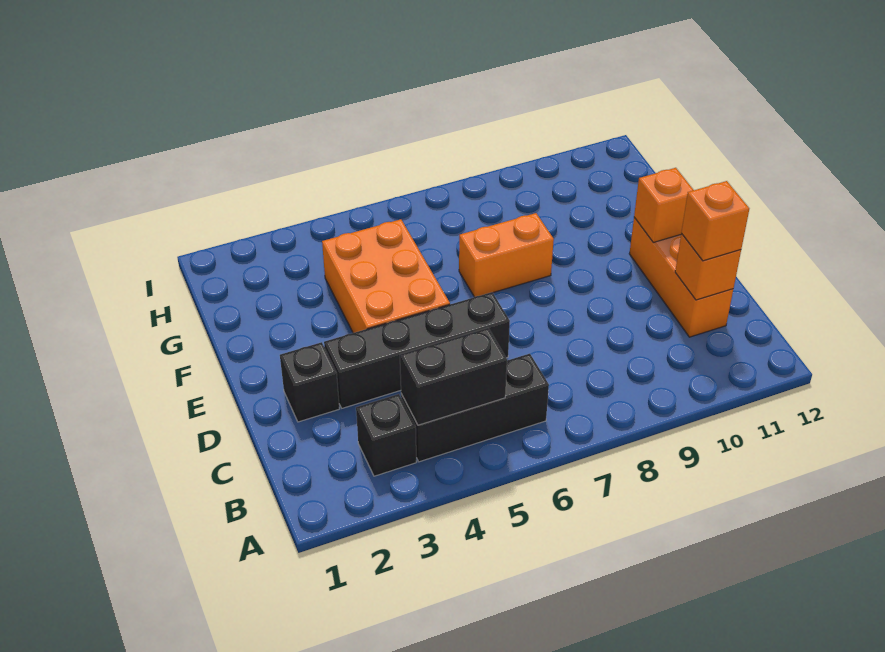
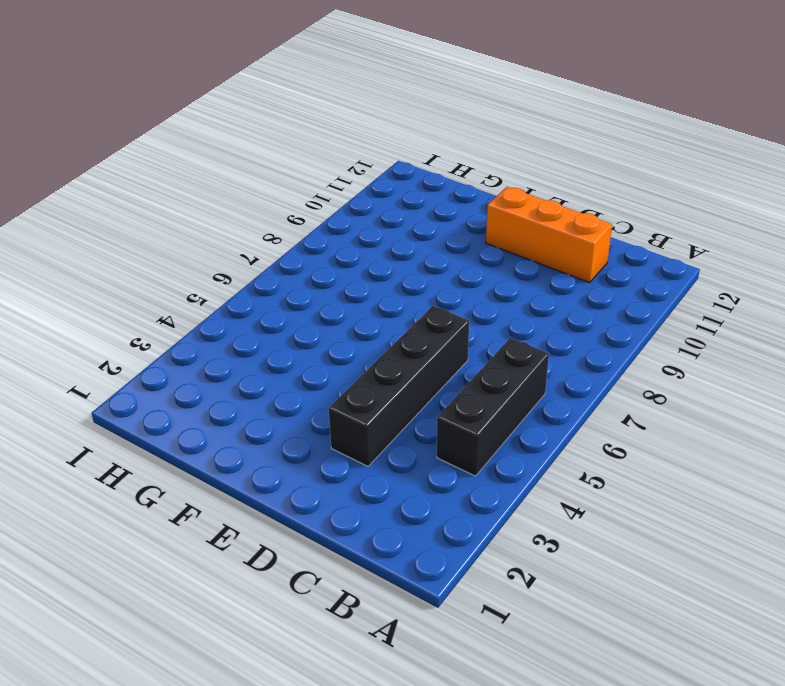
none -> black brick B3 level 1
none -> black brick D2 level 1

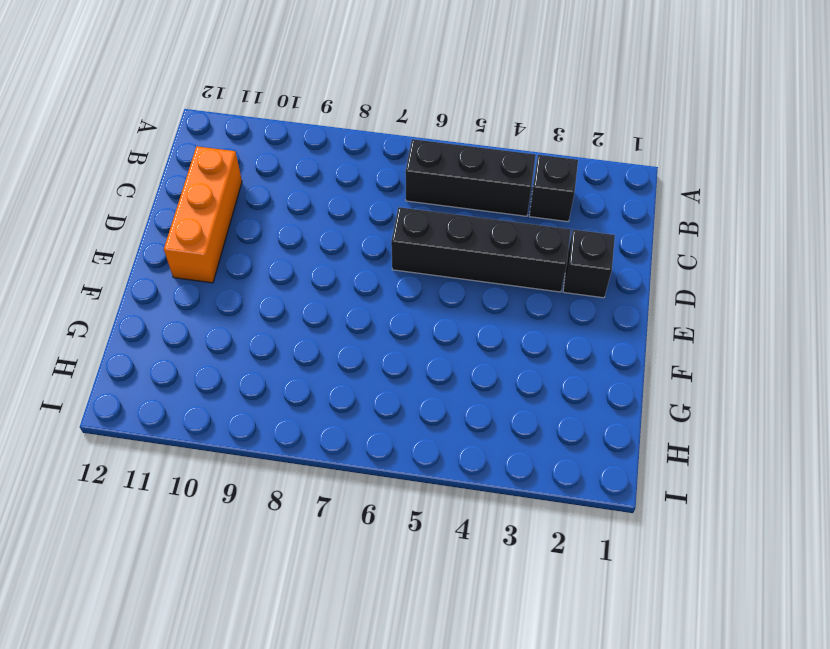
none -> orange brick E4:G5 level 1
none -> orange brick F7:F8 level 1

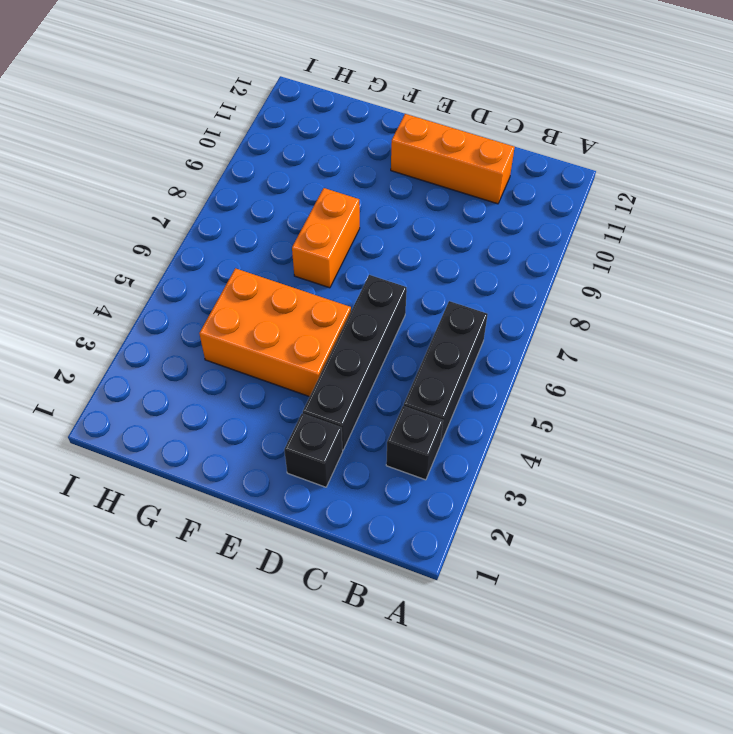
none -> black brick B4:B5 level 2
none -> orange brick C11 level 2

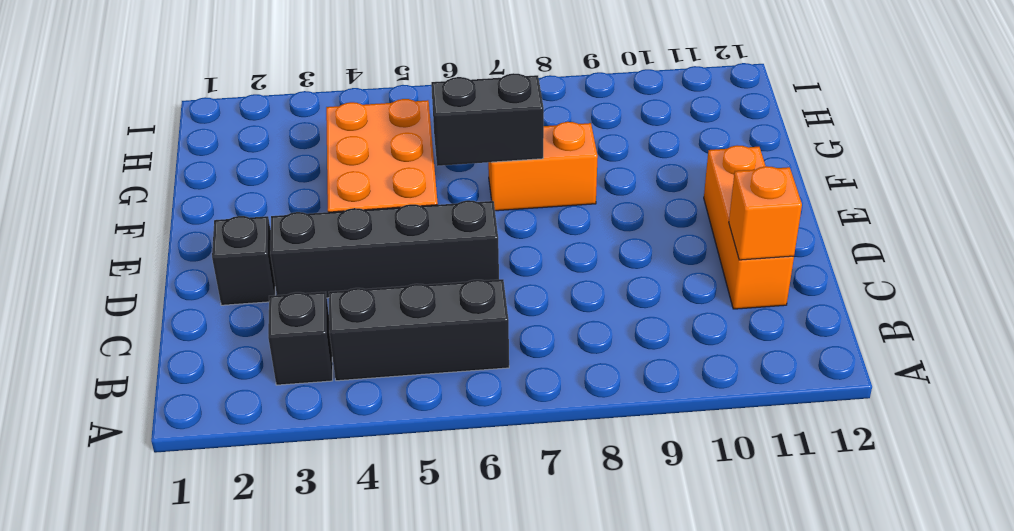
black brick F6:F7 level 2 -> black brick B4:B5 level 2
none -> orange brick E11 level 2
none -> orange brick C11 level 3

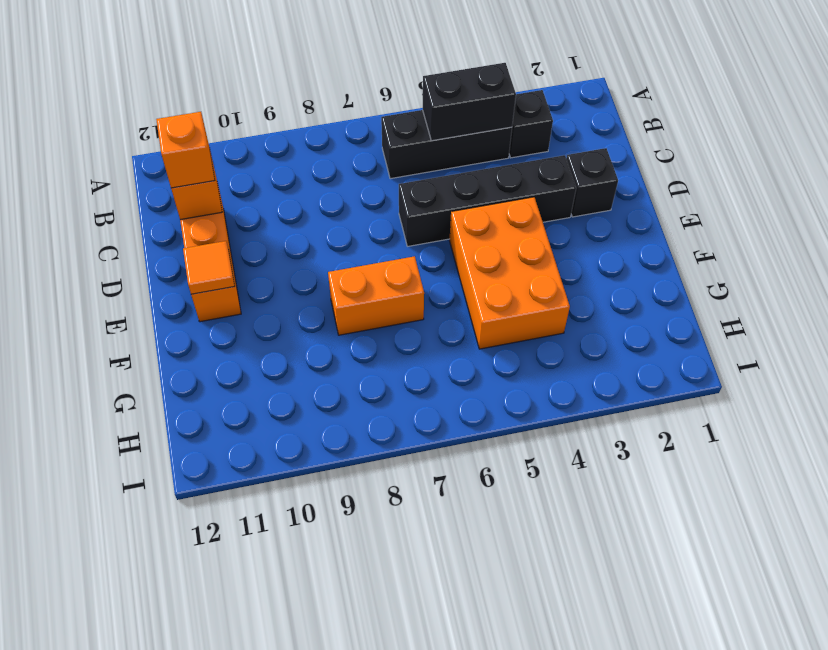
orange tile E11 level 2 -> orange brick E11 level 2

